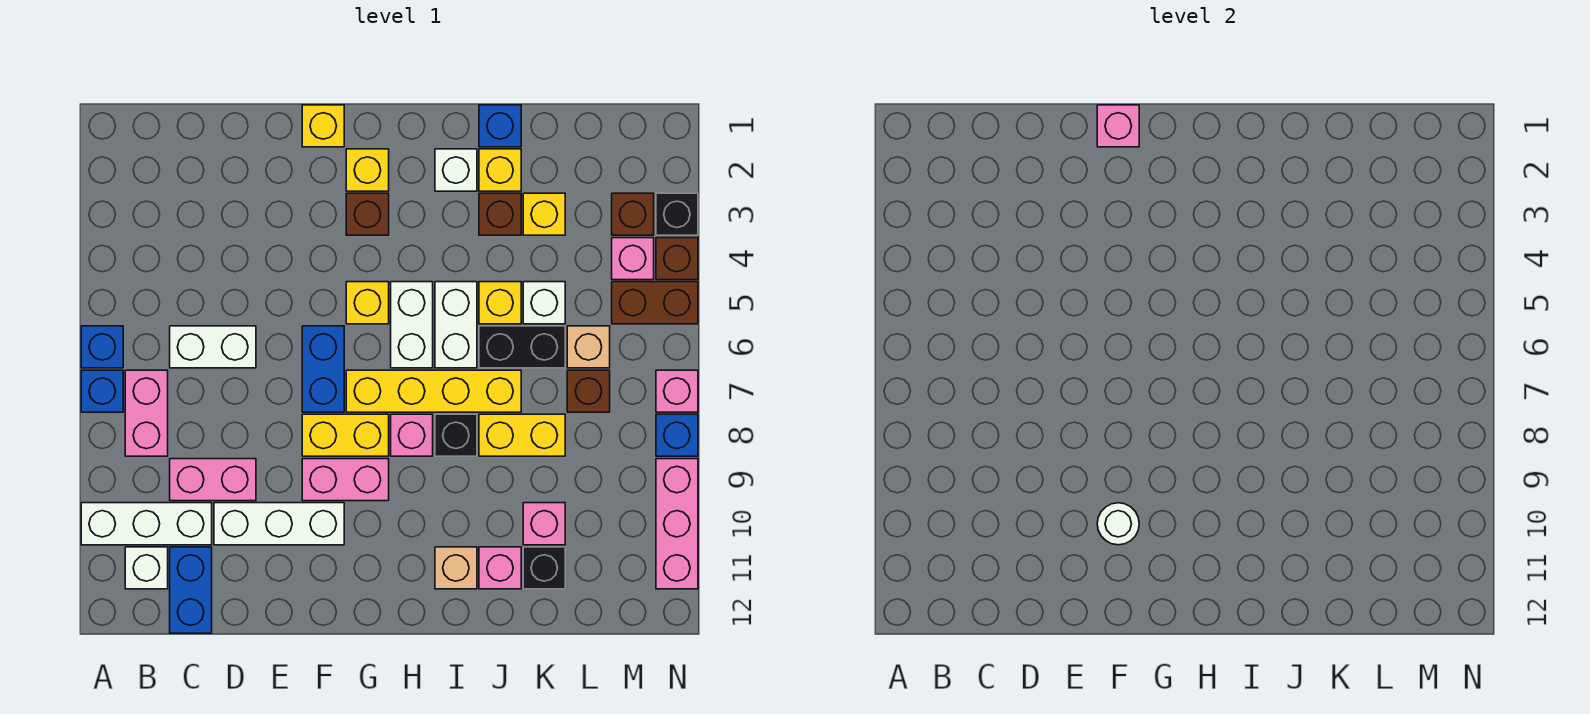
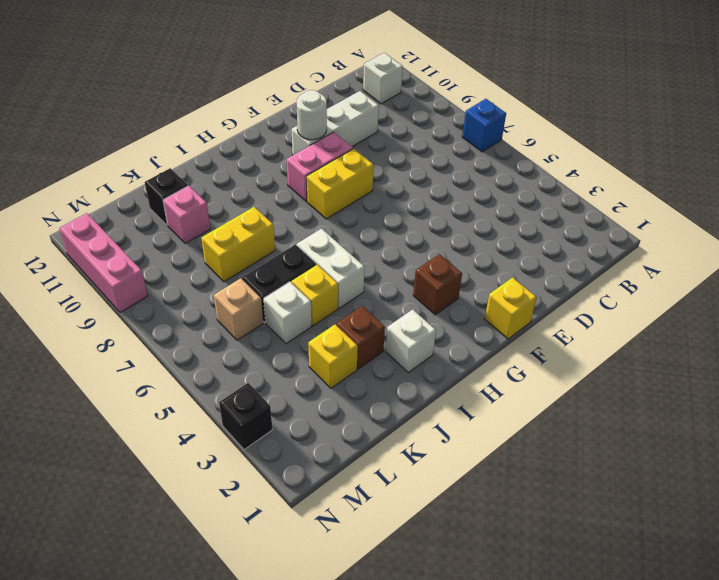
none -> blue brick A6 level 1
none -> white brick A10:C10 level 1
none -> pink brick B7:B8 level 1
none -> white brick C6:D6 level 1

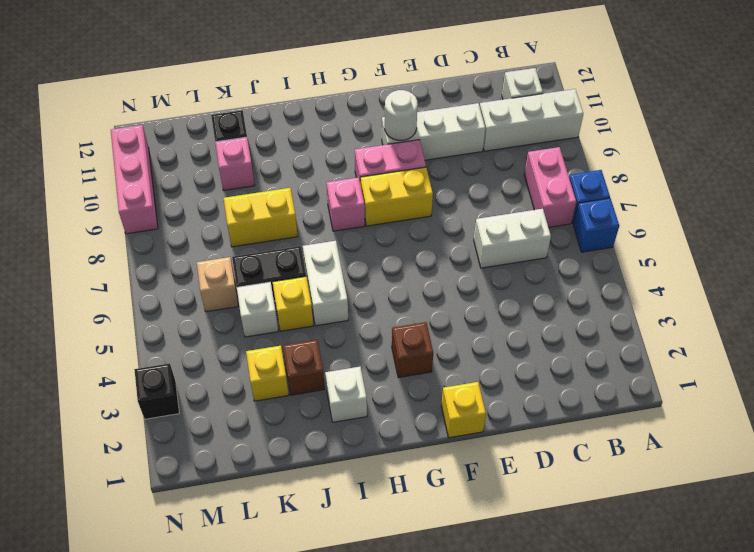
none -> pink brick C9:D9 level 1
none -> blue brick C11:C12 level 1
none -> blue brick F6:F7 level 1
none -> yellow brick G2 level 1

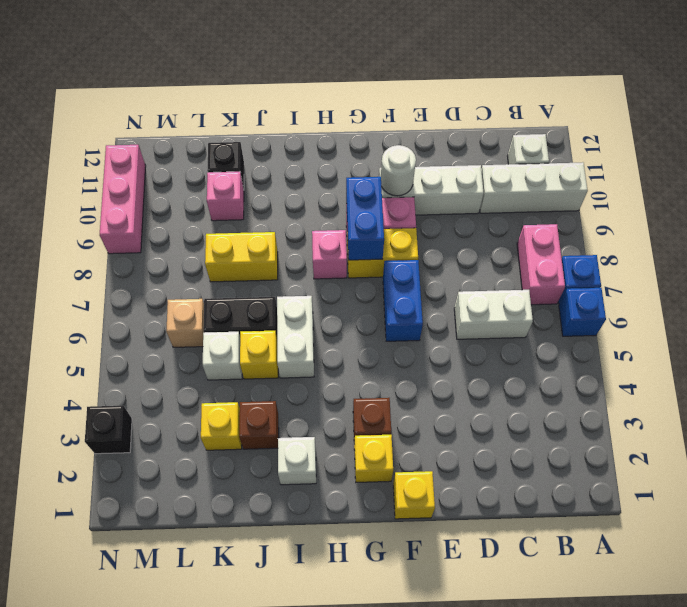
blue brick G8:G9 level 2 -> blue brick C11:C12 level 1
none -> pink brick C9:D9 level 1
none -> yellow brick G5 level 1
none -> yellow brick G7:J7 level 1
none -> white brick H5:H6 level 1

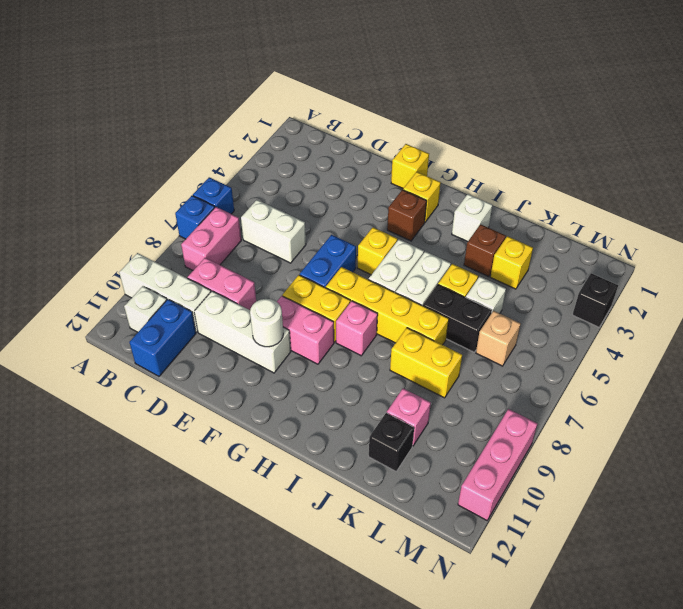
none -> black brick I8 level 1
none -> tan brick I11 level 1
none -> blue brick J1 level 1
none -> yellow brick J2 level 1

